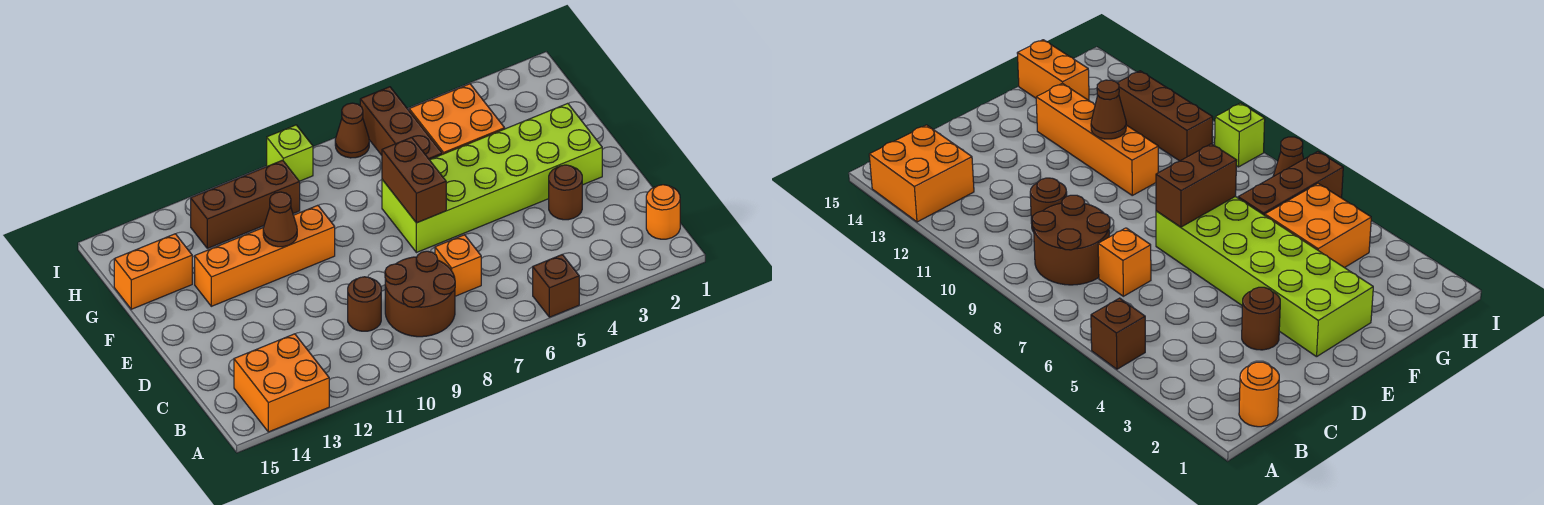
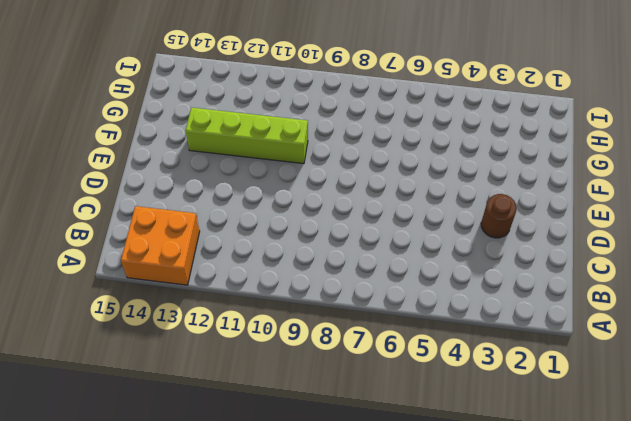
lime brick F10:F13 level 1 -> orange brick F10:F13 level 1
none -> brown brick A5 level 1
none -> orange round brick B1 level 1
none -> brown round brick B8:C9 level 1

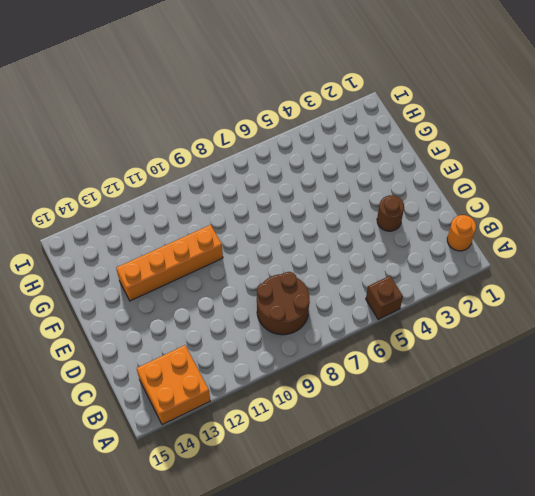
none -> orange brick C7 level 1
none -> brown round brick C10 level 1
none -> lime brick E2:F7 level 1

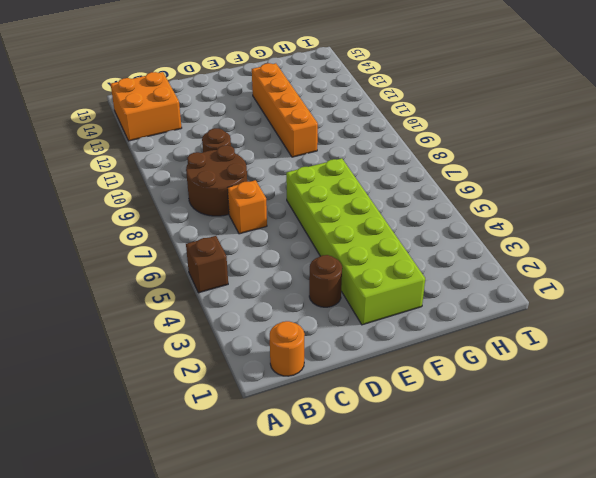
none -> orange brick G4:H5 level 1
none -> brown brick G6:I6 level 1
none -> orange brick G14:G15 level 1

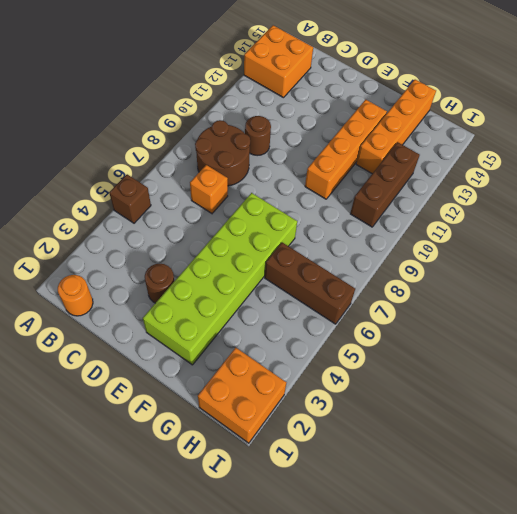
orange brick G12:G15 level 1 -> orange brick G14:G15 level 1
orange brick H1:I2 level 1 -> orange brick G4:H5 level 1
none -> brown cone I7 level 1
none -> lime brick I9 level 1
none -> brown brick E7:F7 level 2

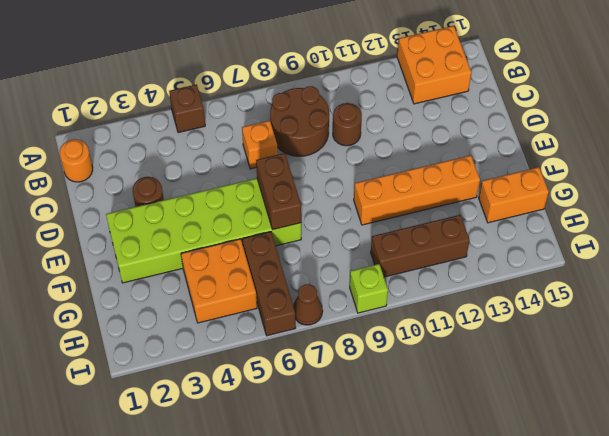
none -> brown cone F11 level 2

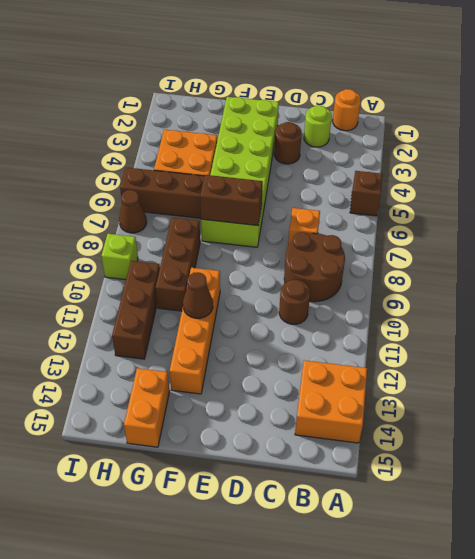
lime round brick C2 level 1 -> none
brown brick G8:G10 level 1 -> none

